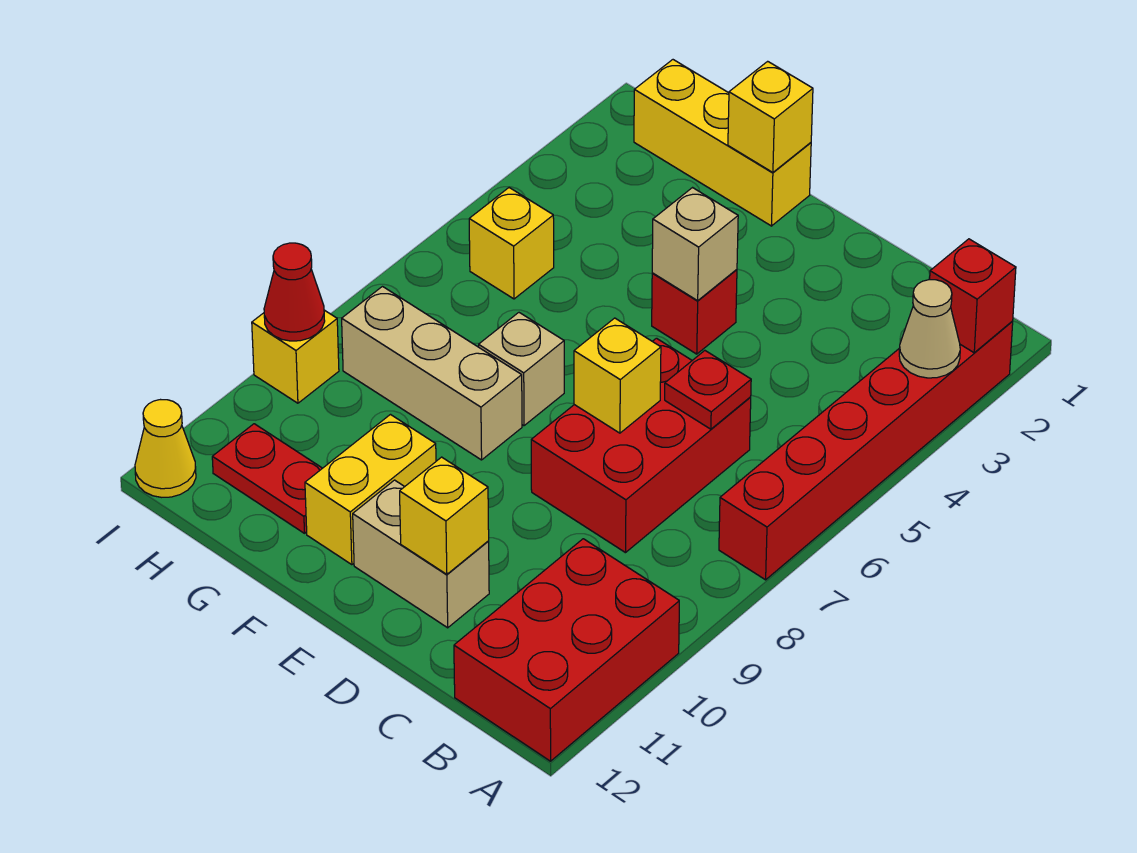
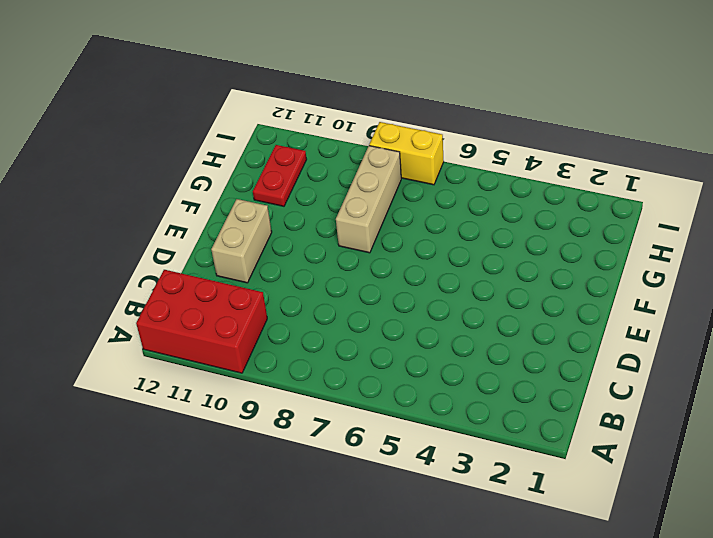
yellow brick I7:I8 level 1 -> yellow brick F10:F11 level 1
none -> red brick A2:A7 level 1
none -> red brick C6:D8 level 1
none -> red brick E4 level 1

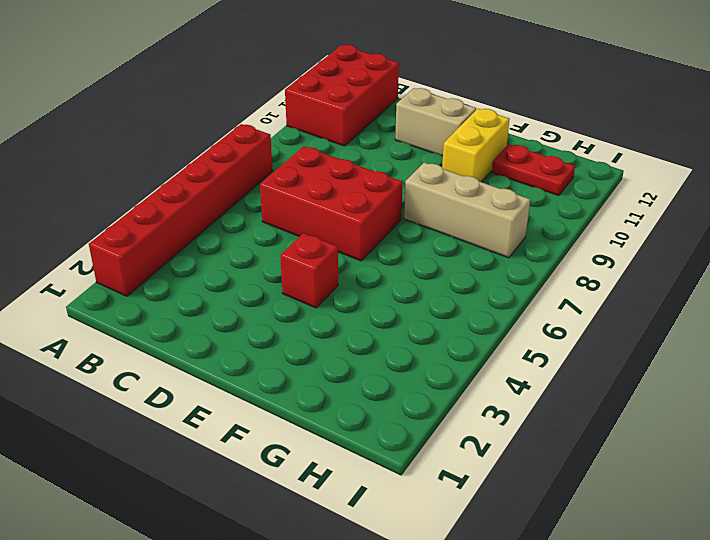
red brick C6:E7 level 1 -> red brick C6:D8 level 1
none -> yellow brick F1:H1 level 1
none -> tan brick F7 level 1
none -> yellow brick H5 level 1

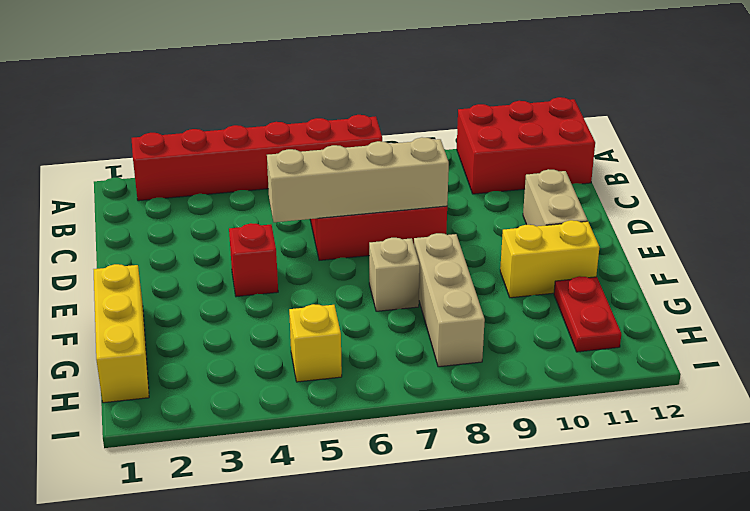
tan brick D5:D8 level 2 -> yellow brick D7 level 2
none -> yellow brick I9 level 1
none -> yellow cone I12 level 1
none -> red brick A2 level 2

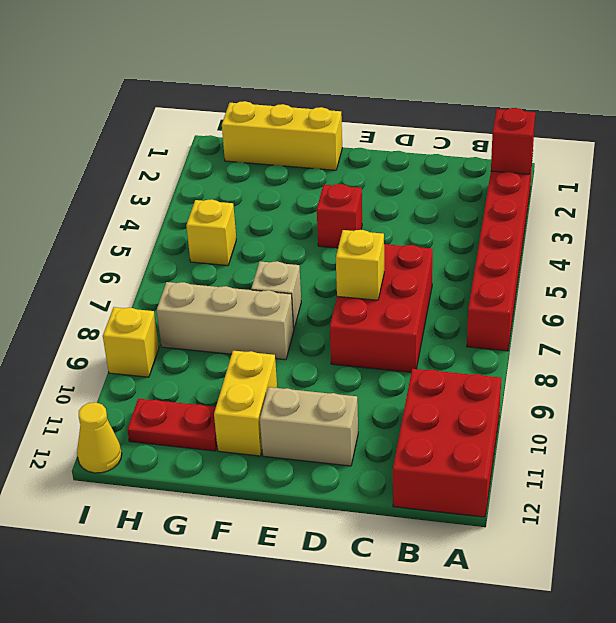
none -> tan cone A3 level 2
none -> red plate C6 level 2
none -> yellow brick D11 level 2

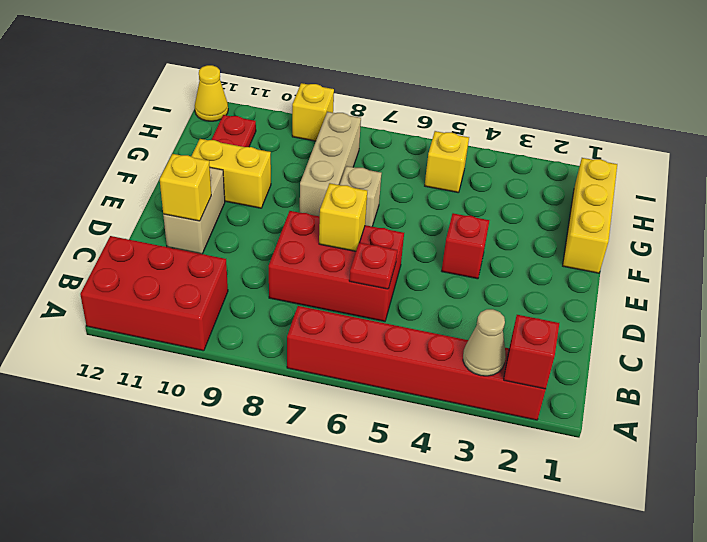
none -> tan brick E4 level 2
none -> yellow brick F1 level 2
none -> red cone I9 level 2

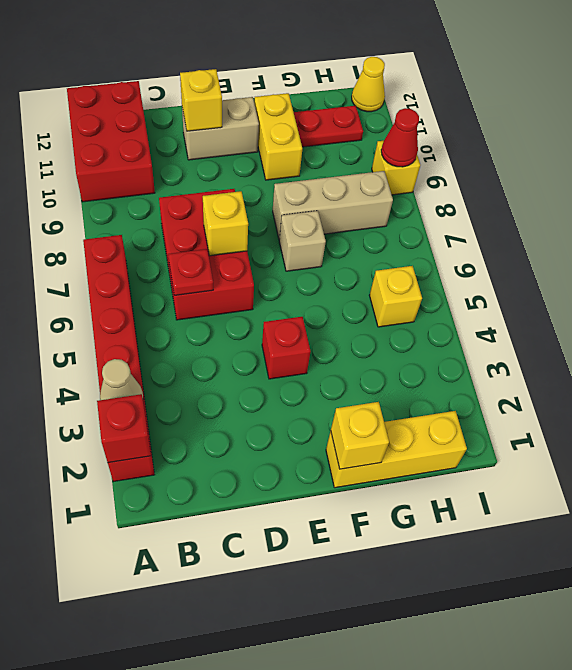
none -> tan brick E4 level 2

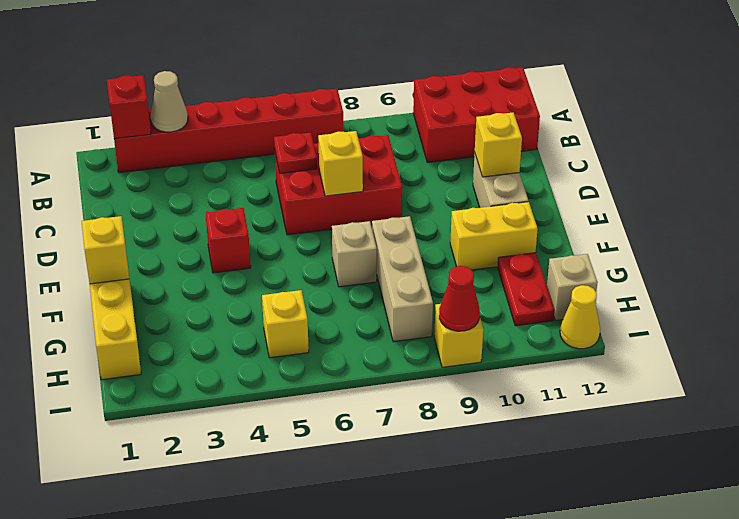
tan brick H12 level 1 -> tan brick E4 level 2

